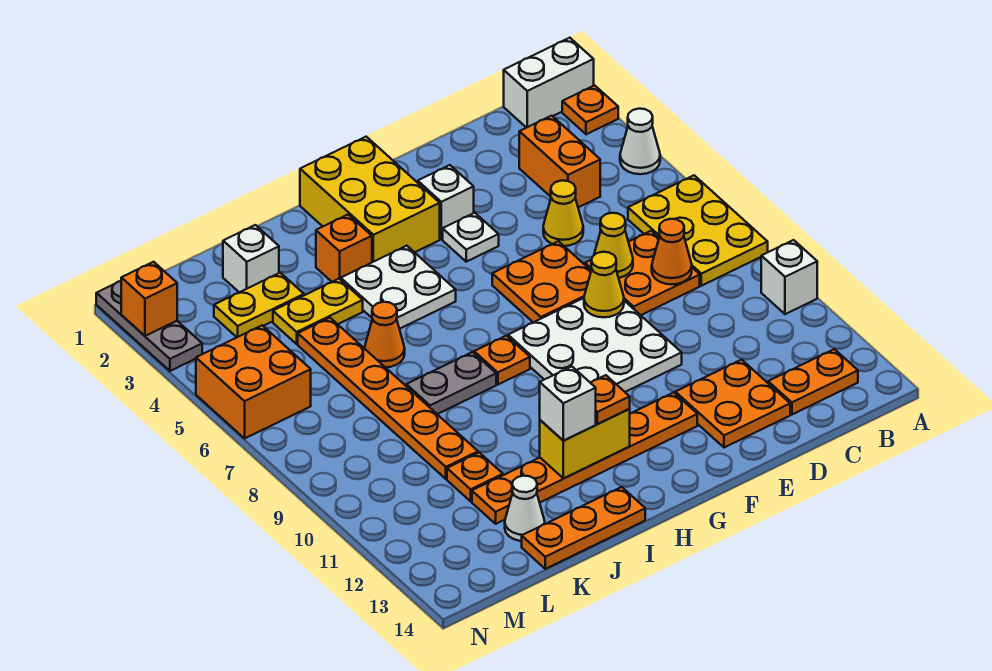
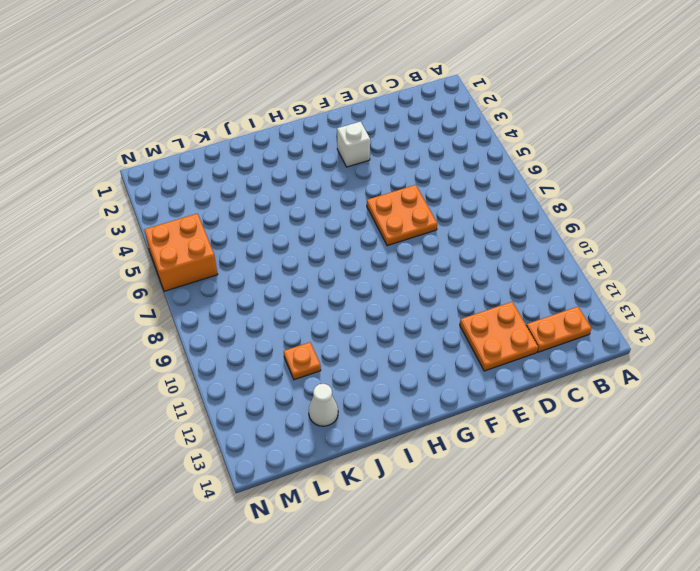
none -> white brick A1:B1 level 1
none -> orange plate A2 level 1
none -> white cone A4 level 1
none -> yellow plate A6:B8 level 1

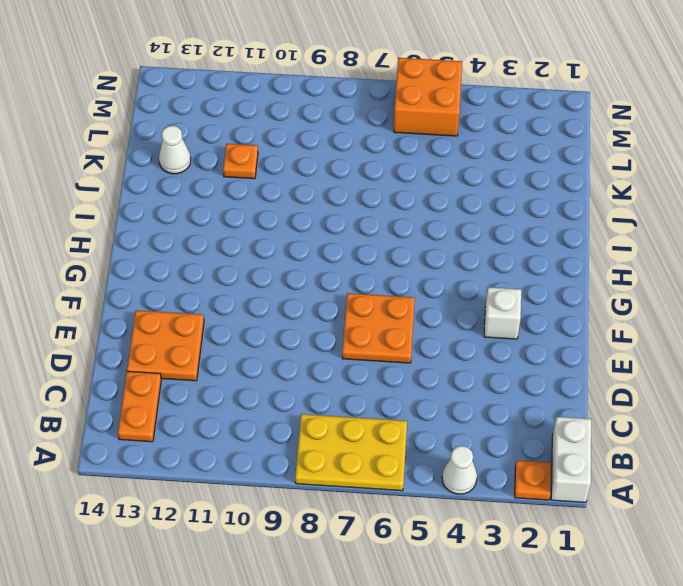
none -> white brick A10 level 1
none -> orange brick C3:C4 level 1
none -> orange plate C7:D8 level 1
none -> yellow cone D5 level 1

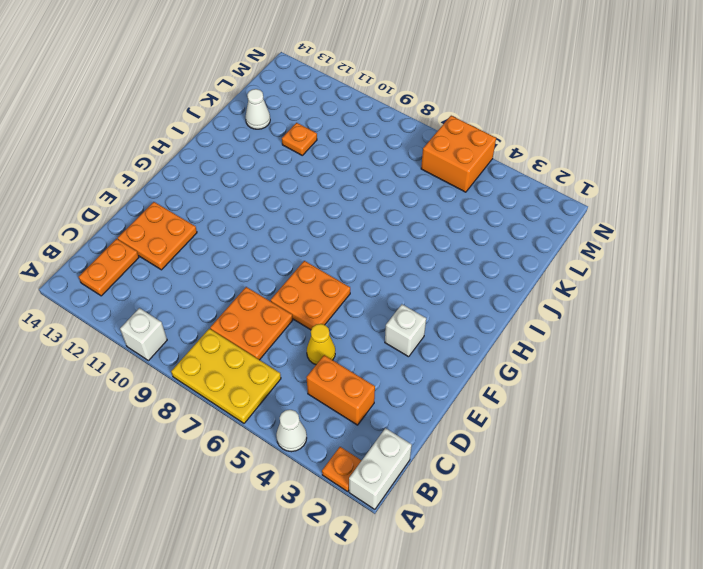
none -> white plate E8:G10 level 1
none -> white plate F4 level 1
none -> orange plate F12:K12 level 1
none -> yellow brick G1:H3 level 1

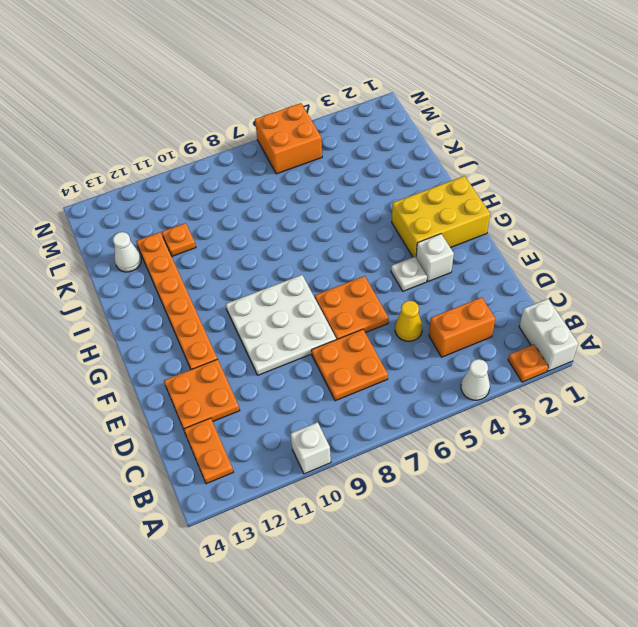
none -> yellow plate A6:B8 level 1
none -> white plate H4:I5 level 1
none -> orange plate H8 level 1
none -> orange brick I3 level 1

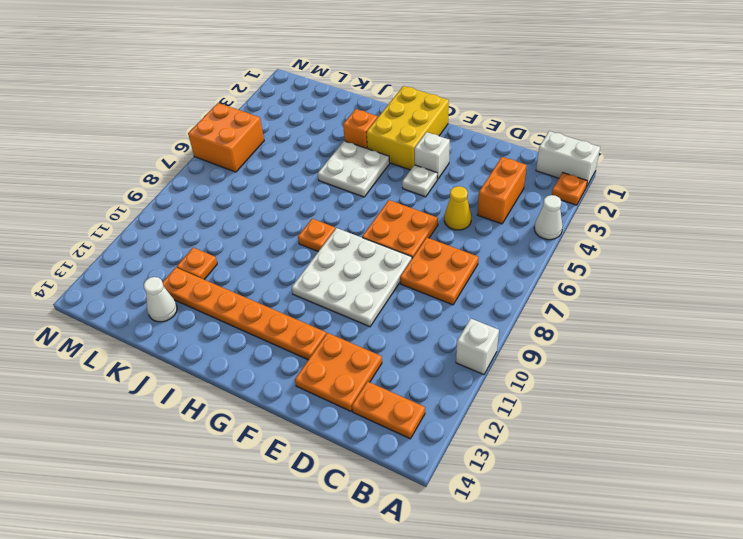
none -> yellow plate A6:B8 level 1
none -> grey plate I8:J8 level 1
none -> orange plate I14:K14 level 1
none -> yellow plate J4:K4 level 1

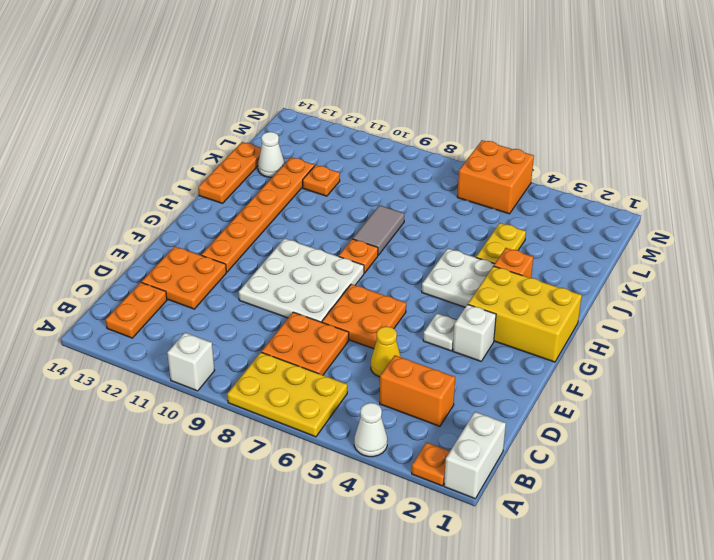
grey tile I8:J8 level 1 -> grey plate I8:J8 level 1
none -> orange cone J6 level 1
none -> white brick K2 level 1
none -> yellow plate K3:L3 level 1
none -> orange plate K5:K10 level 1

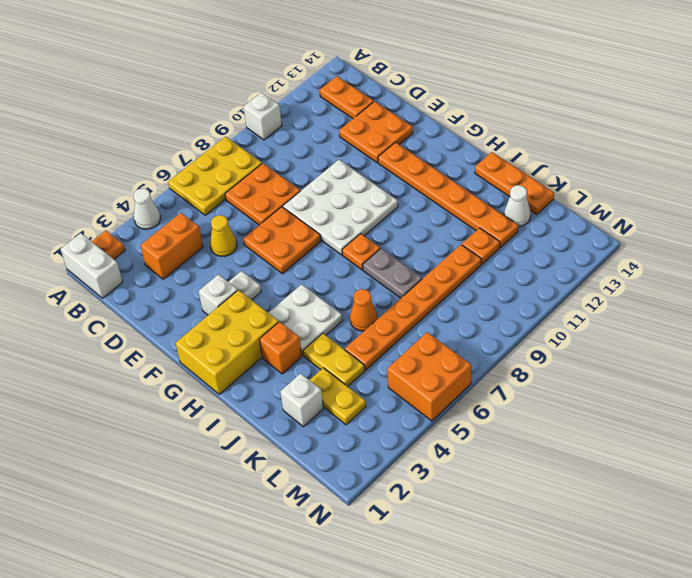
none -> grey plate N1:N3 level 1
none -> orange cone C8 level 2
none -> yellow cone D7 level 2
none -> yellow cone E8 level 2

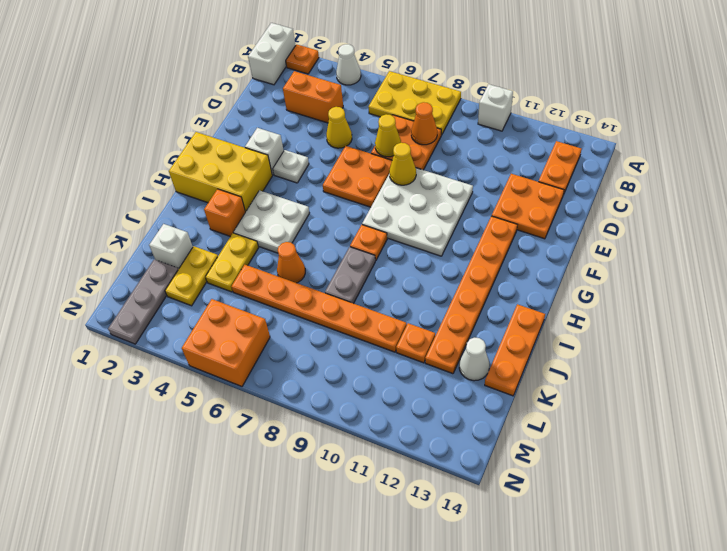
grey plate L2:N2 level 1 -> grey plate N1:N3 level 1
none -> yellow brick H12:I12 level 2
none -> orange brick N2 level 2
none -> orange plate H12 level 3
none -> white brick I12 level 3

